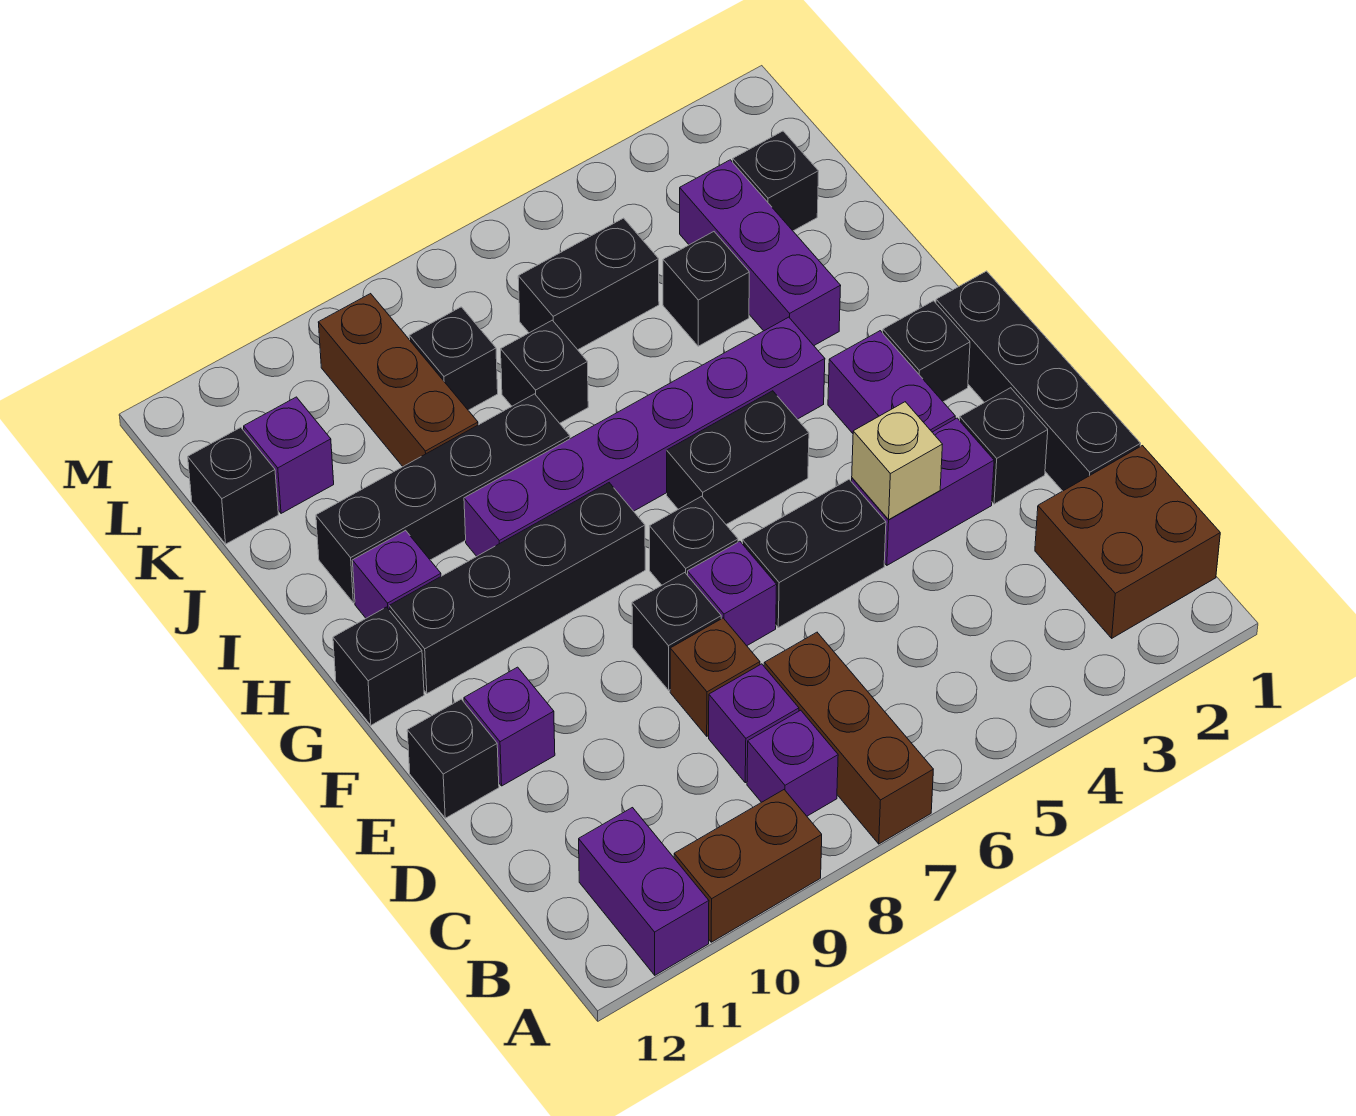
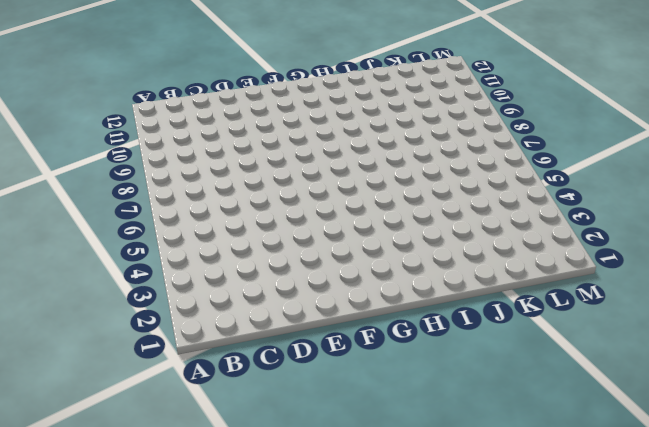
none -> brown brick A7:C7 level 1
none -> brown brick A9:A10 level 1
none -> purple brick A11:B11 level 1
none -> brown brick B1:C2 level 1

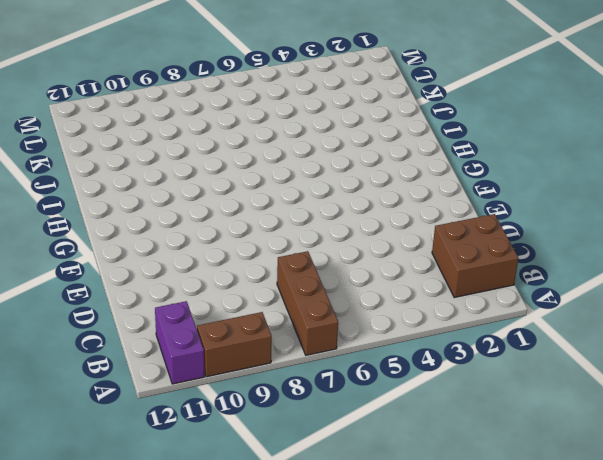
none -> purple brick B8 level 1
none -> purple brick C8 level 1
none -> black brick D1:G1 level 1
none -> brown brick D8 level 1

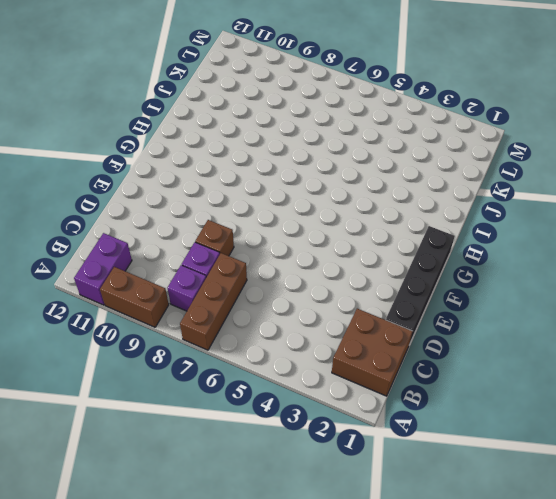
none -> black brick E2 level 1
none -> purple brick E3:E4 level 1
none -> black brick E5:E6 level 1
none -> purple brick E7 level 1

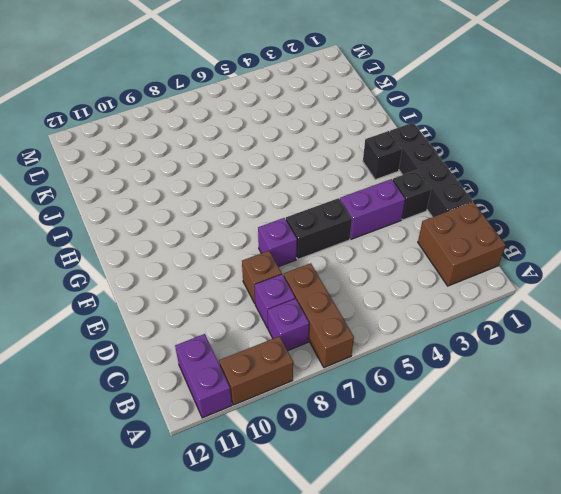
none -> black brick E8 level 1
none -> purple brick E11 level 1
none -> black brick E12 level 1
none -> purple brick F3:G3 level 1

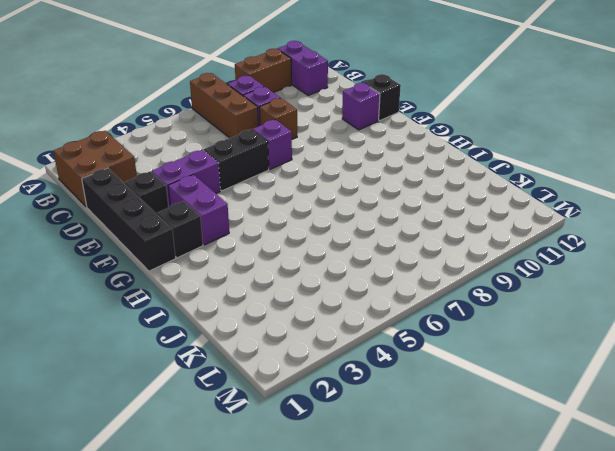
none -> black brick E8 level 1
none -> black brick F7 level 1
none -> black brick G5:G6 level 1
none -> black brick G8:G11 level 1

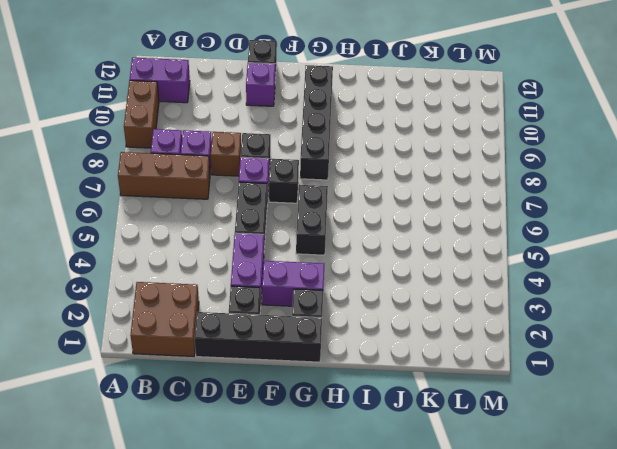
none -> black brick G12 level 1
none -> purple brick H4:H9 level 1
none -> purple brick H11 level 1
none -> purple brick I3:K3 level 1

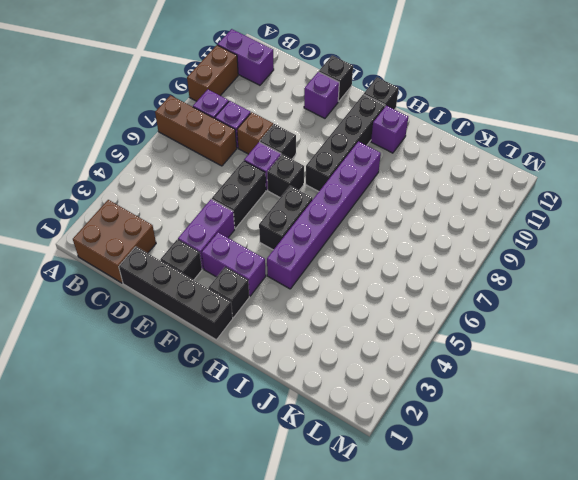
none -> purple brick I3:K3 level 1
none -> black brick I8:I11 level 1
none -> black brick J4 level 1
none -> black brick J7 level 1

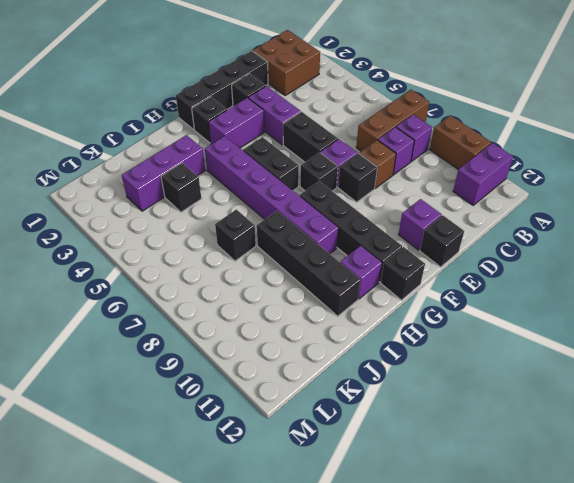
none -> brown brick J9:L9 level 1
none -> black brick K2 level 1
none -> black brick K5:K6 level 1
none -> black brick K8 level 1

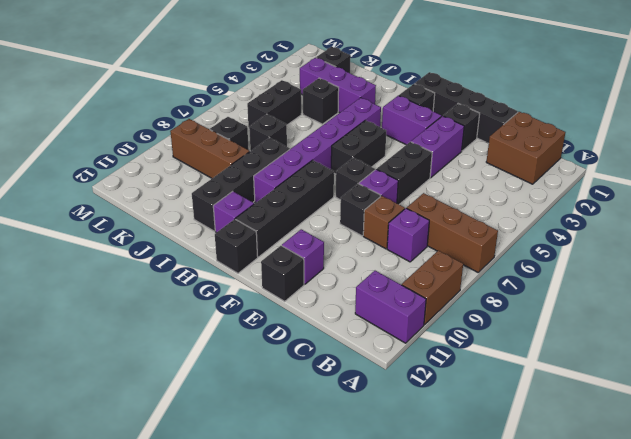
none -> purple brick B8 level 1
none -> purple brick K11 level 1
none -> black brick K12 level 1
none -> tan brick E4 level 2

